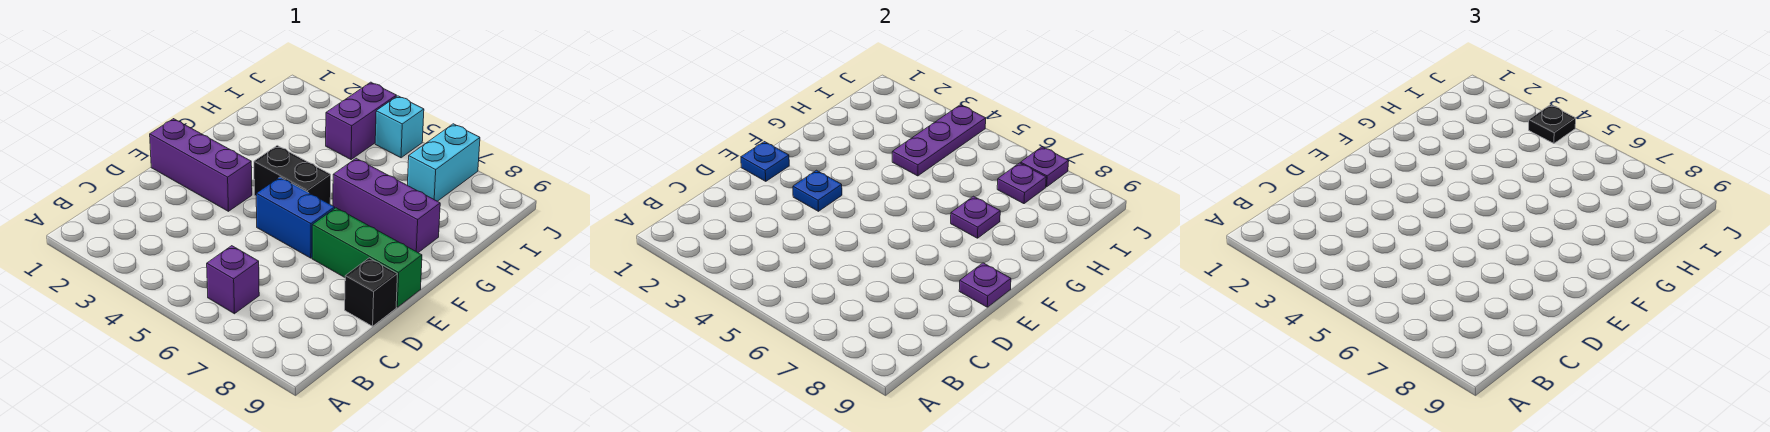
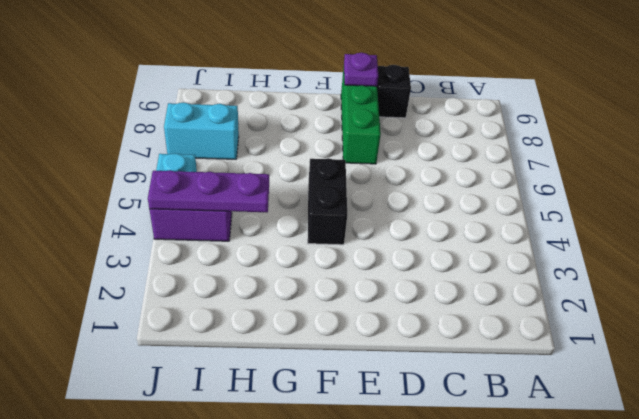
none -> purple brick B6 level 1
none -> purple brick E1:E3 level 1
none -> blue brick E5:E6 level 1

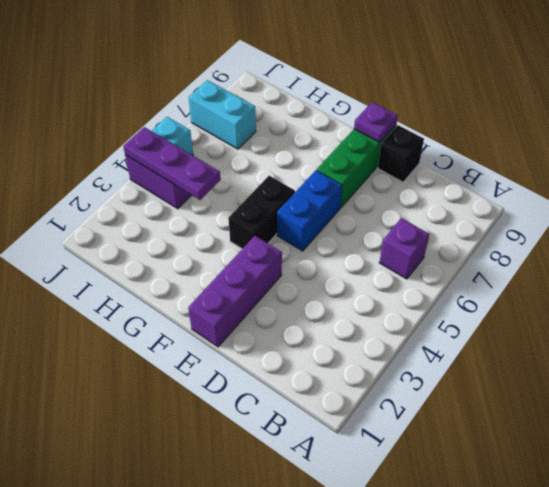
none -> purple brick G6:G8 level 1
none -> blue plate E1 level 2
none -> blue plate E3 level 2

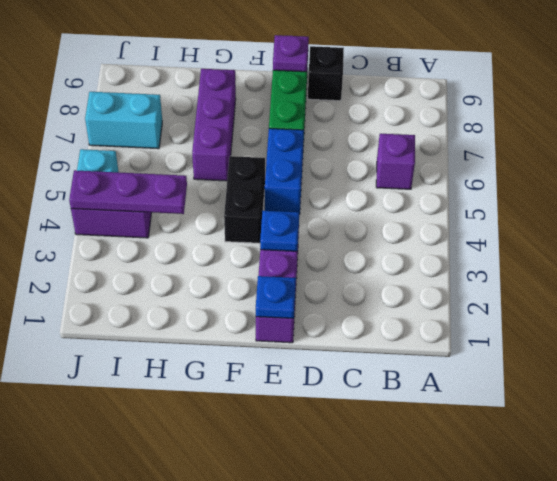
none -> purple plate G7 level 2
none -> purple plate I7 level 2
none -> purple plate J7 level 2

